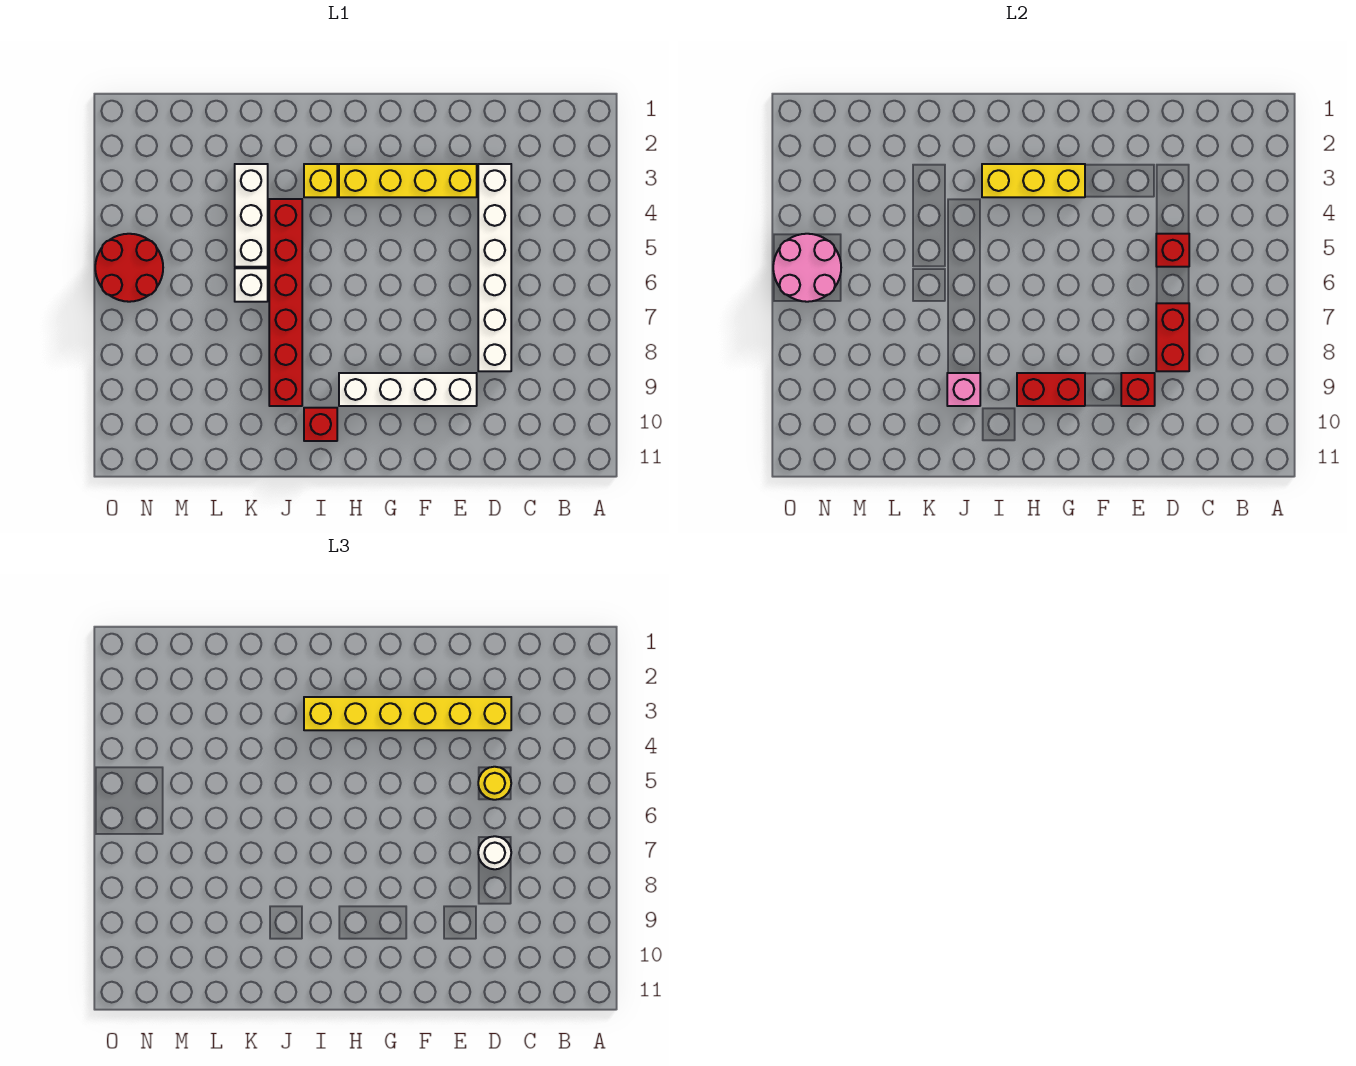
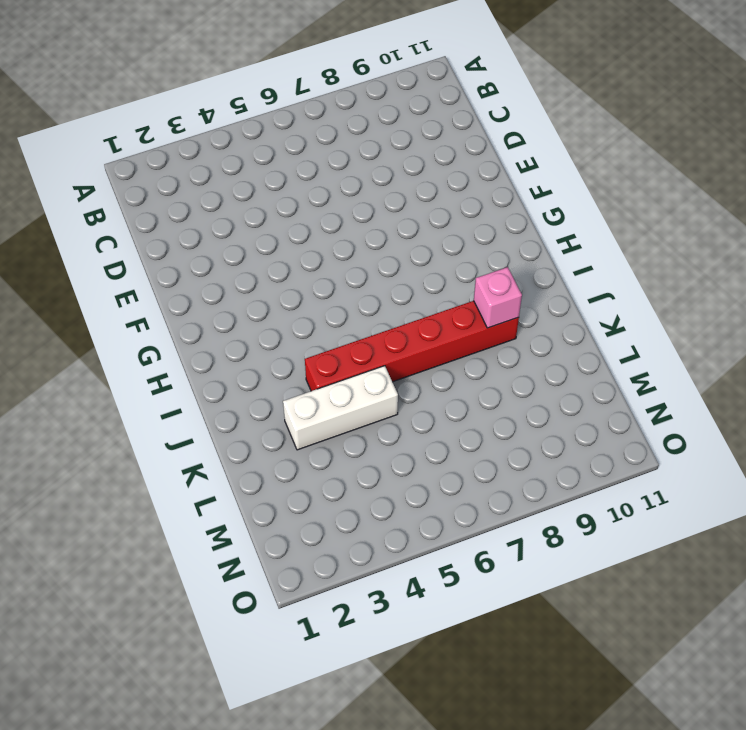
none -> white brick D3:D8 level 1
none -> yellow brick E3:H3 level 1
none -> white brick E9:H9 level 1

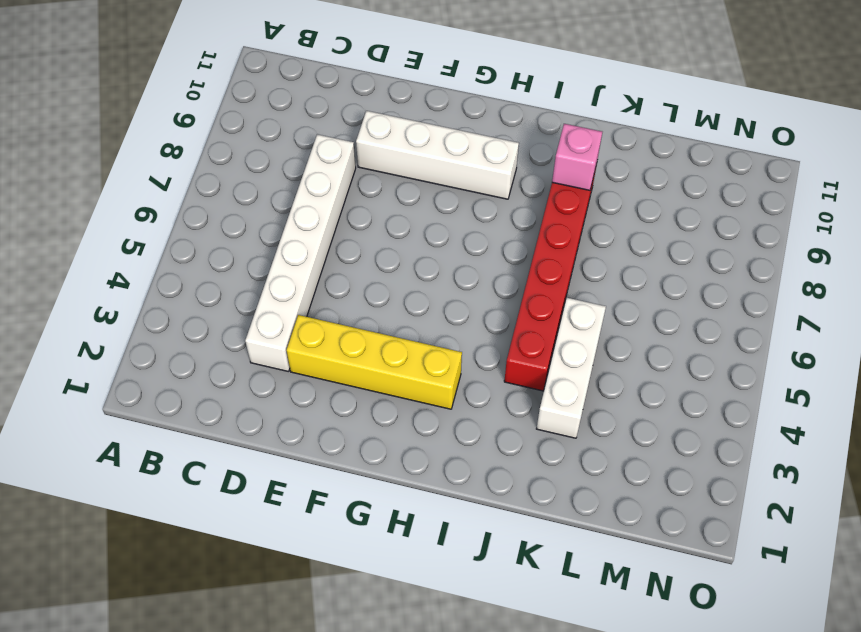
none -> yellow brick I3 level 1
none -> red brick I10 level 1
none -> white brick K6 level 1

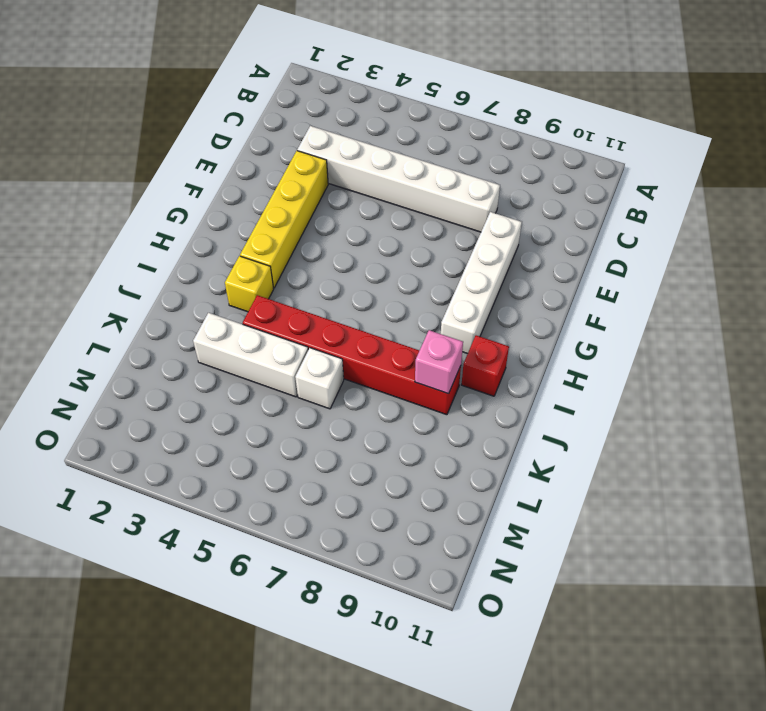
none -> red round brick N5:O6 level 1
none -> red brick D5 level 2
none -> red brick D7:D8 level 2

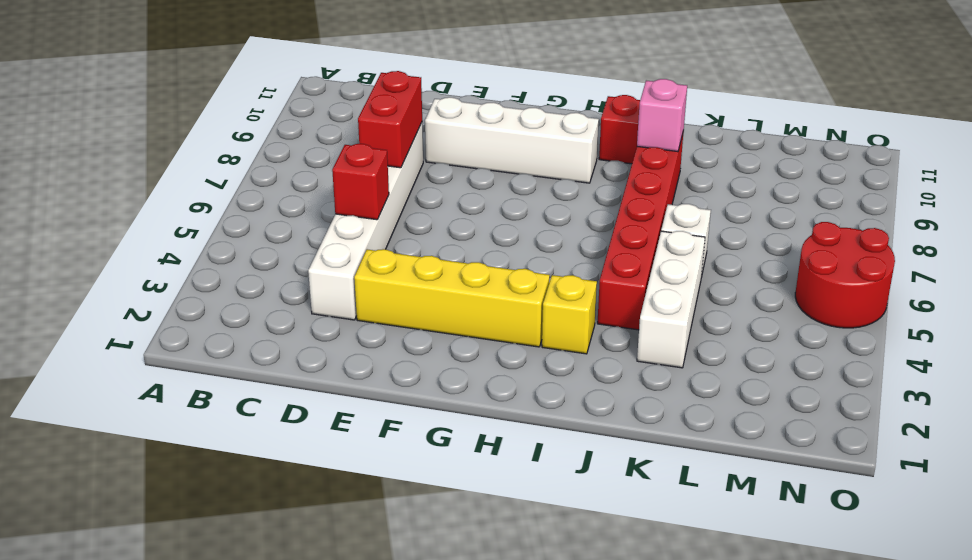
none -> red brick E9 level 2
none -> yellow brick G3:I3 level 2
none -> red brick G9:H9 level 2

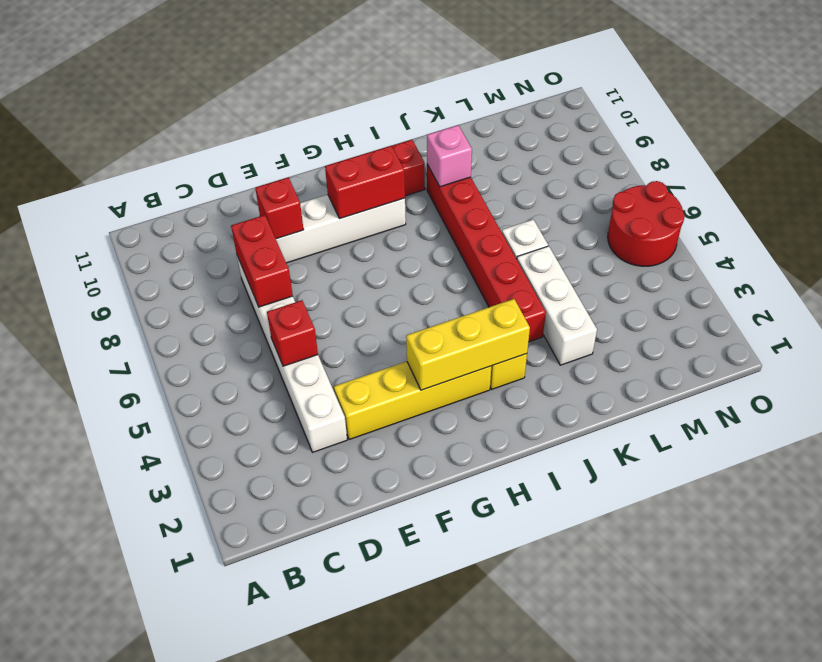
none -> pink round brick N5:O6 level 2
none -> yellow brick D3:I3 level 3
none -> yellow round brick D5 level 3

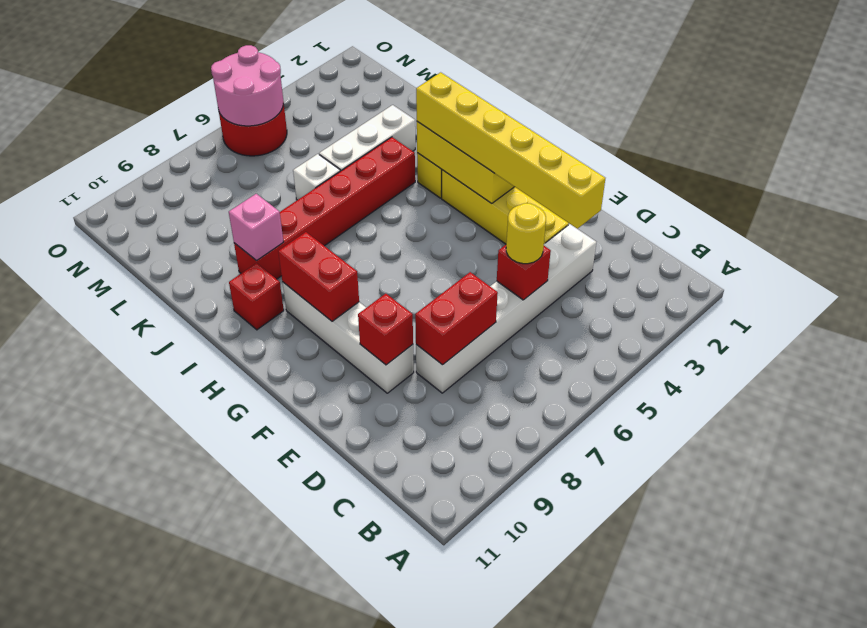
none -> white round brick D7 level 3

